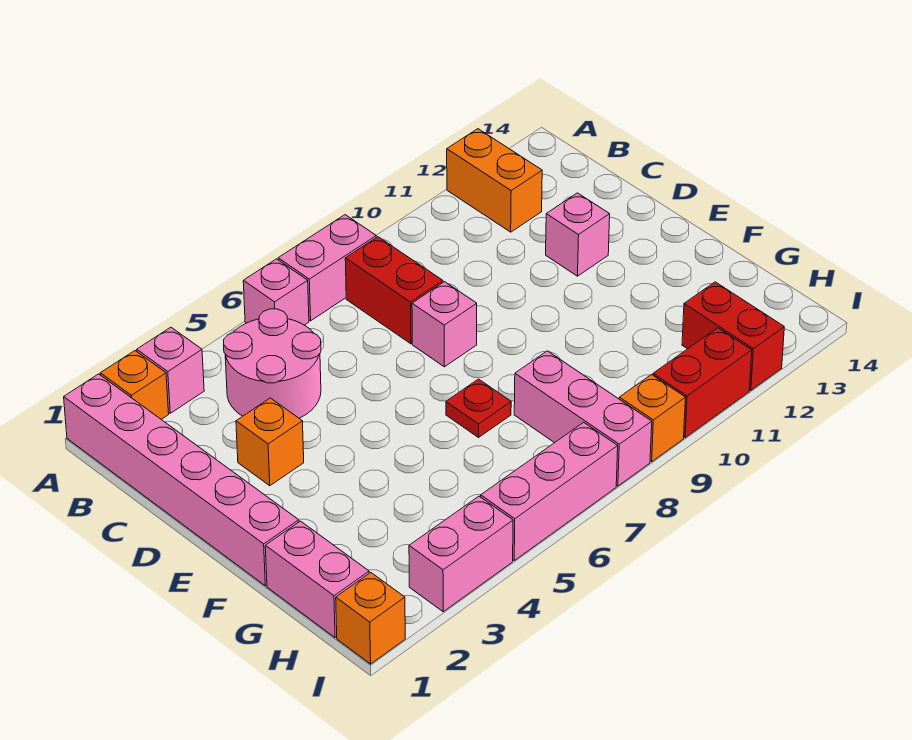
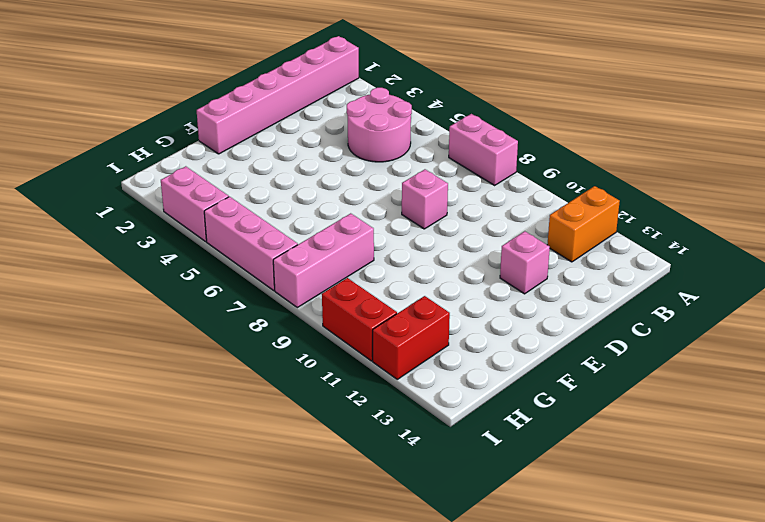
none -> orange brick A2 level 1
none -> pink brick A3 level 1
none -> pink brick A6 level 1

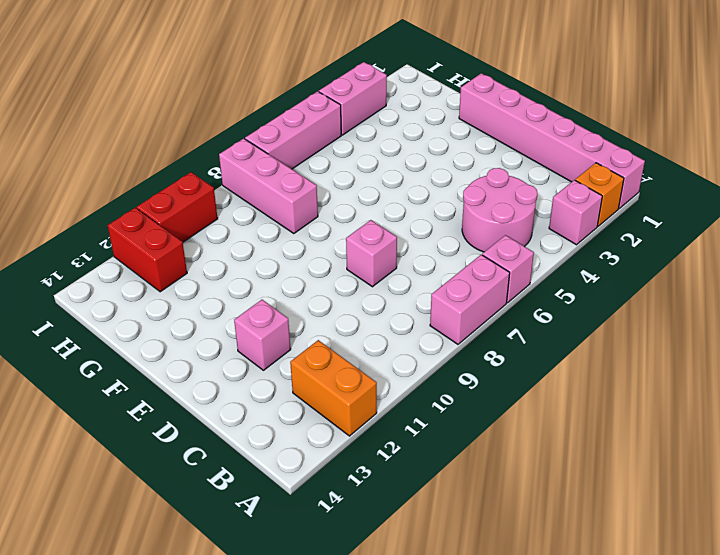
none -> red brick B8:C8 level 1
none -> orange brick D3 level 1
none -> red plate F7 level 1

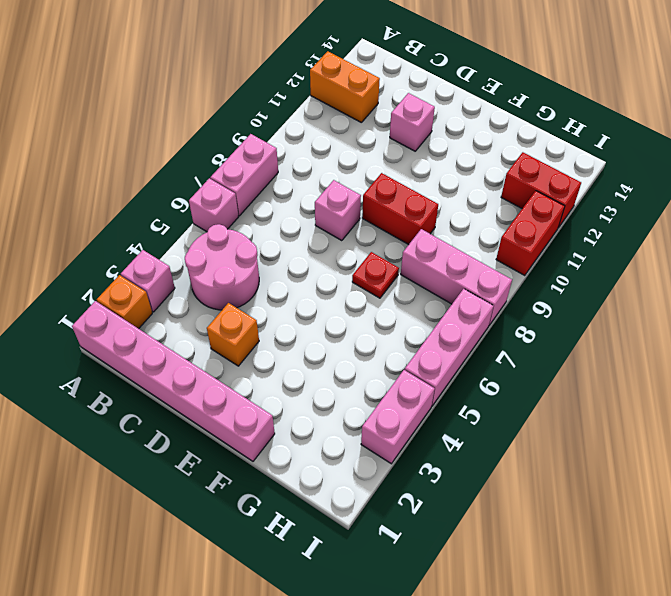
red brick E9:F9 level 1 -> red brick B8:C8 level 1
none -> pink brick G1:H1 level 1
none -> orange brick I1 level 1
none -> orange brick I9 level 1

